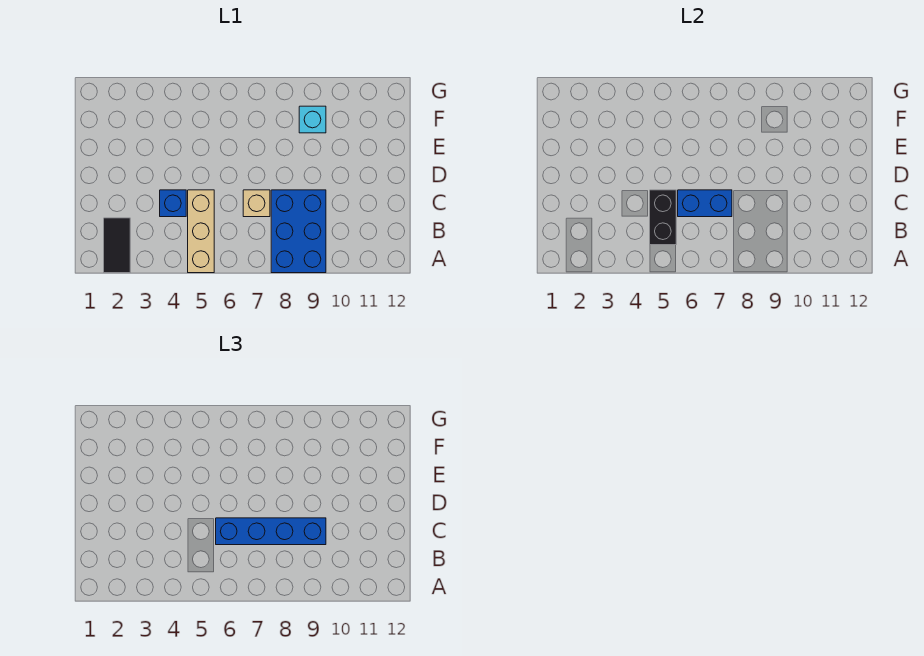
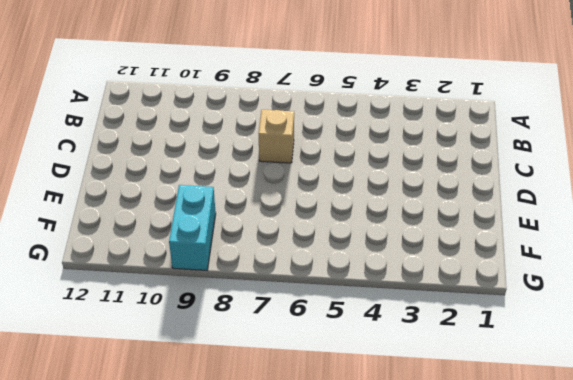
cyan brick F9:G9 level 1 -> cyan brick F9 level 1
none -> black tile A2:B2 level 1
none -> tan brick A5:C5 level 1

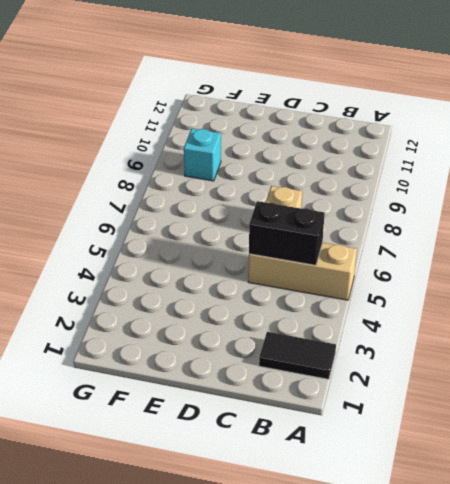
none -> blue brick A8:C9 level 1
none -> blue brick C4 level 1

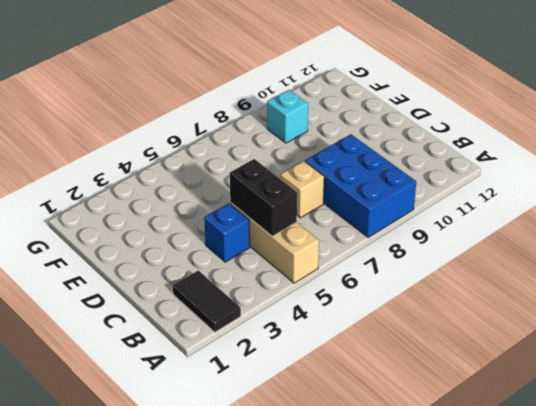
none -> blue brick C6:C7 level 2
none -> blue brick C6:C9 level 3

